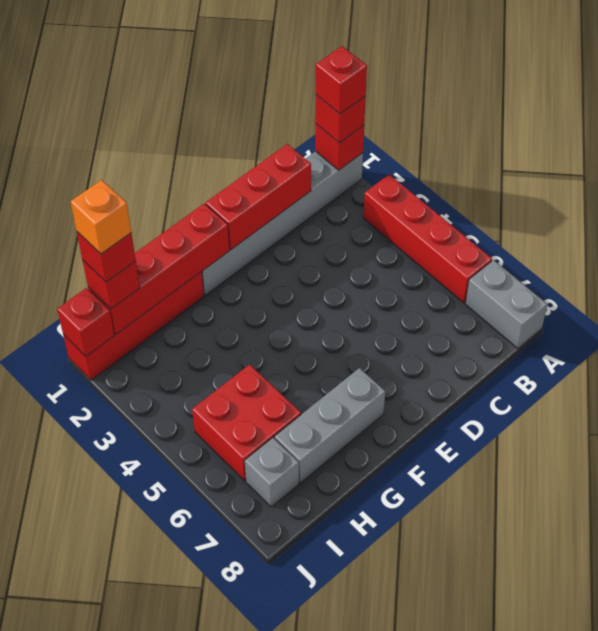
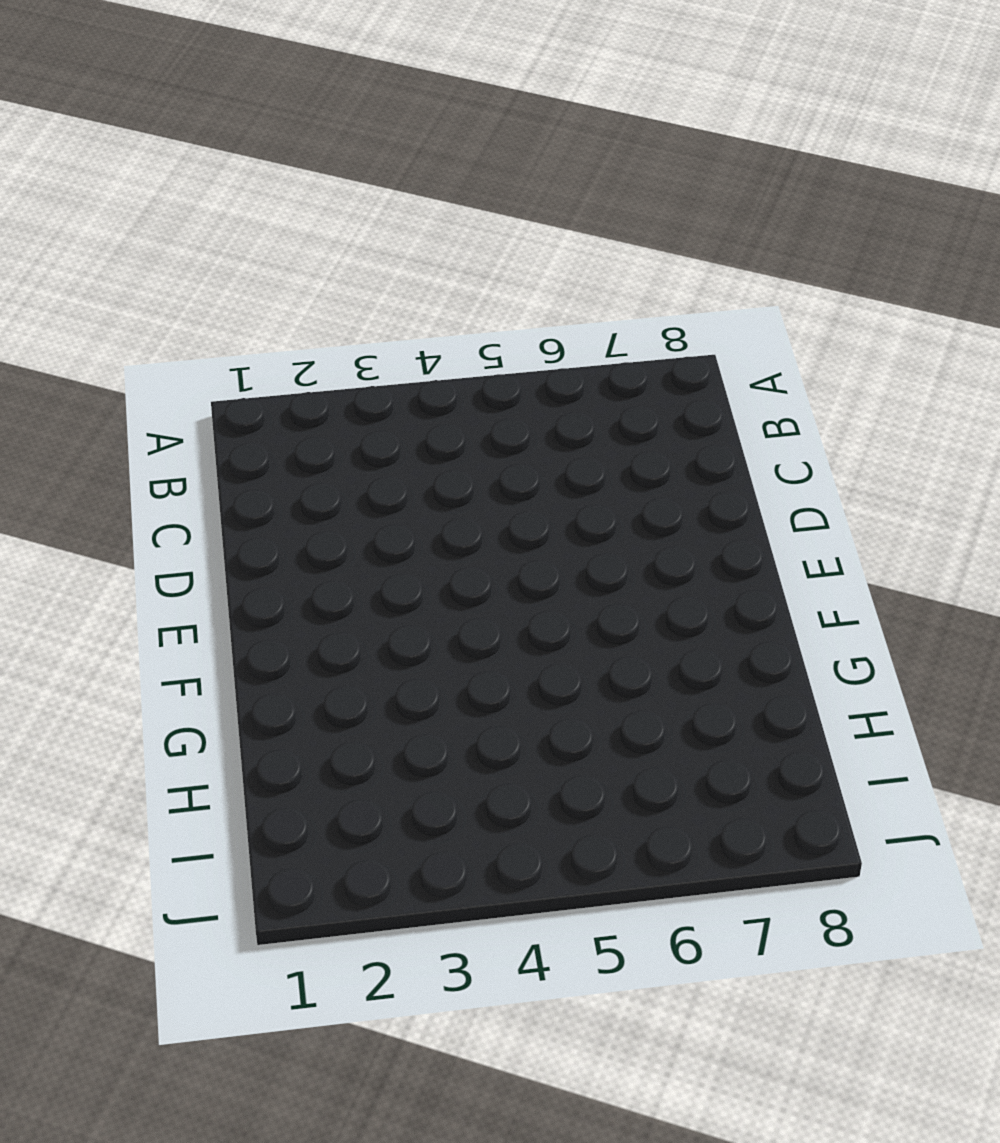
none -> grey brick A1:F1 level 1
none -> red brick A3:A6 level 1
none -> grey brick A7:A8 level 1

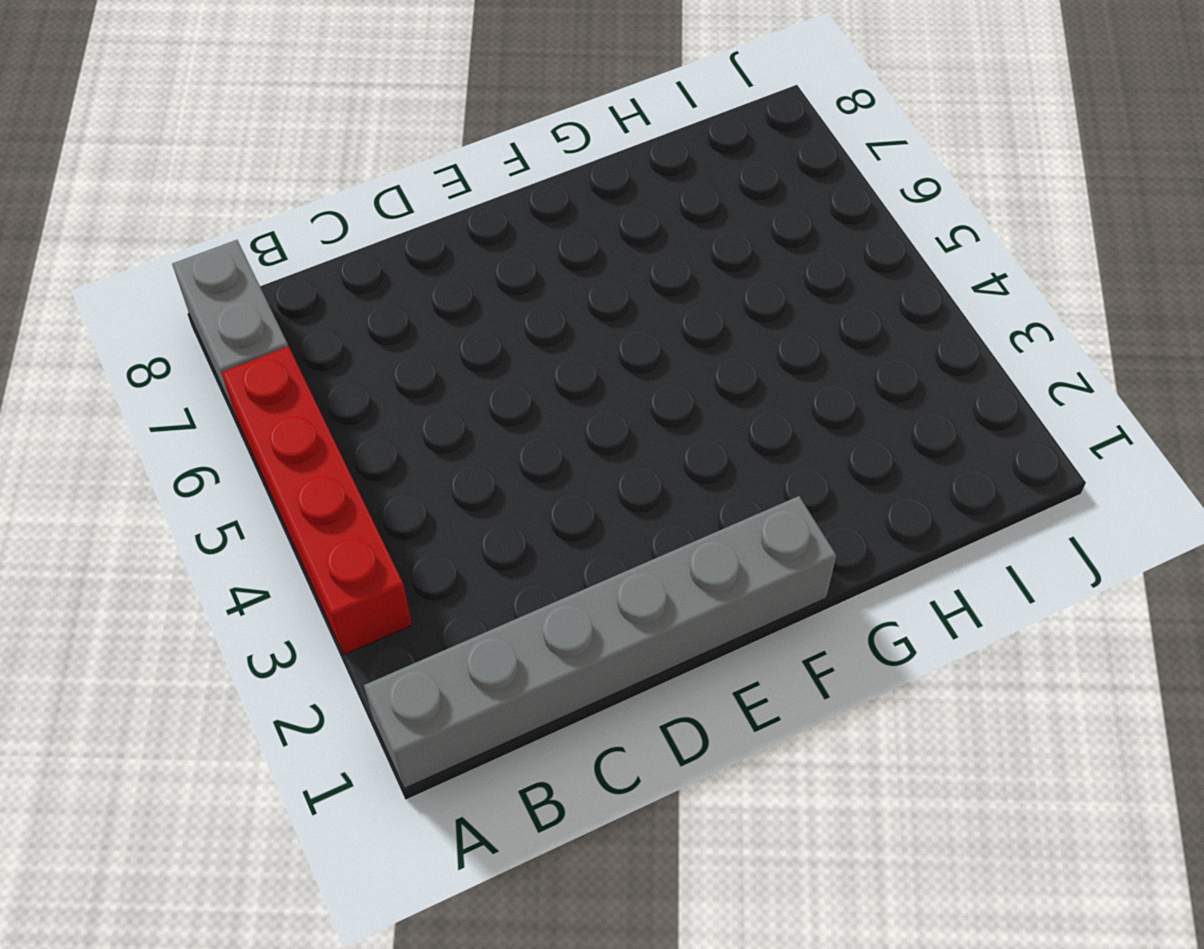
none -> grey brick F7:H7 level 1
none -> red brick G1:J1 level 1
none -> red brick H5:I6 level 1

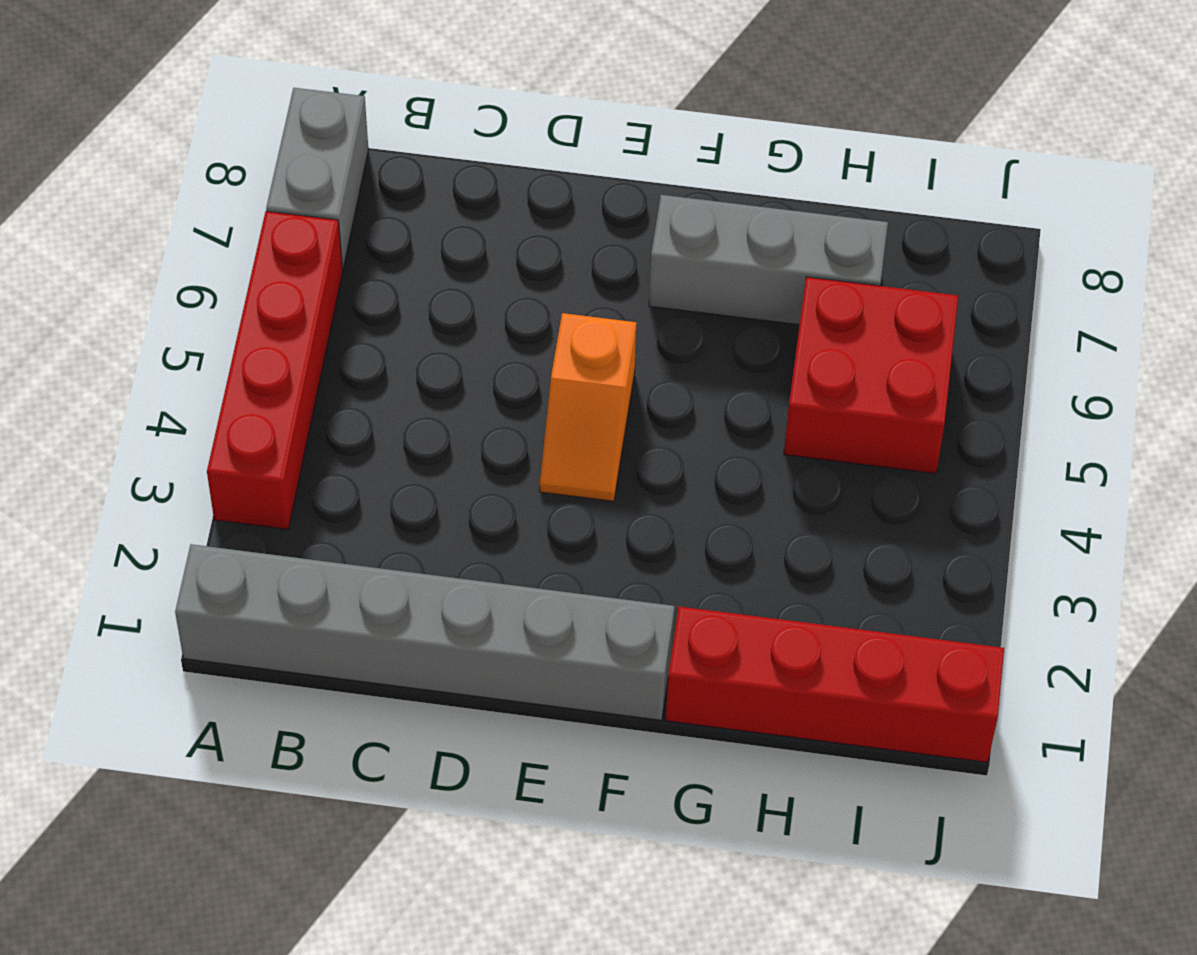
orange slope E4:E5 level 1 top 5 -> none
none -> grey brick I7 level 1
none -> red brick A1 level 2
none -> red brick C1:E1 level 2

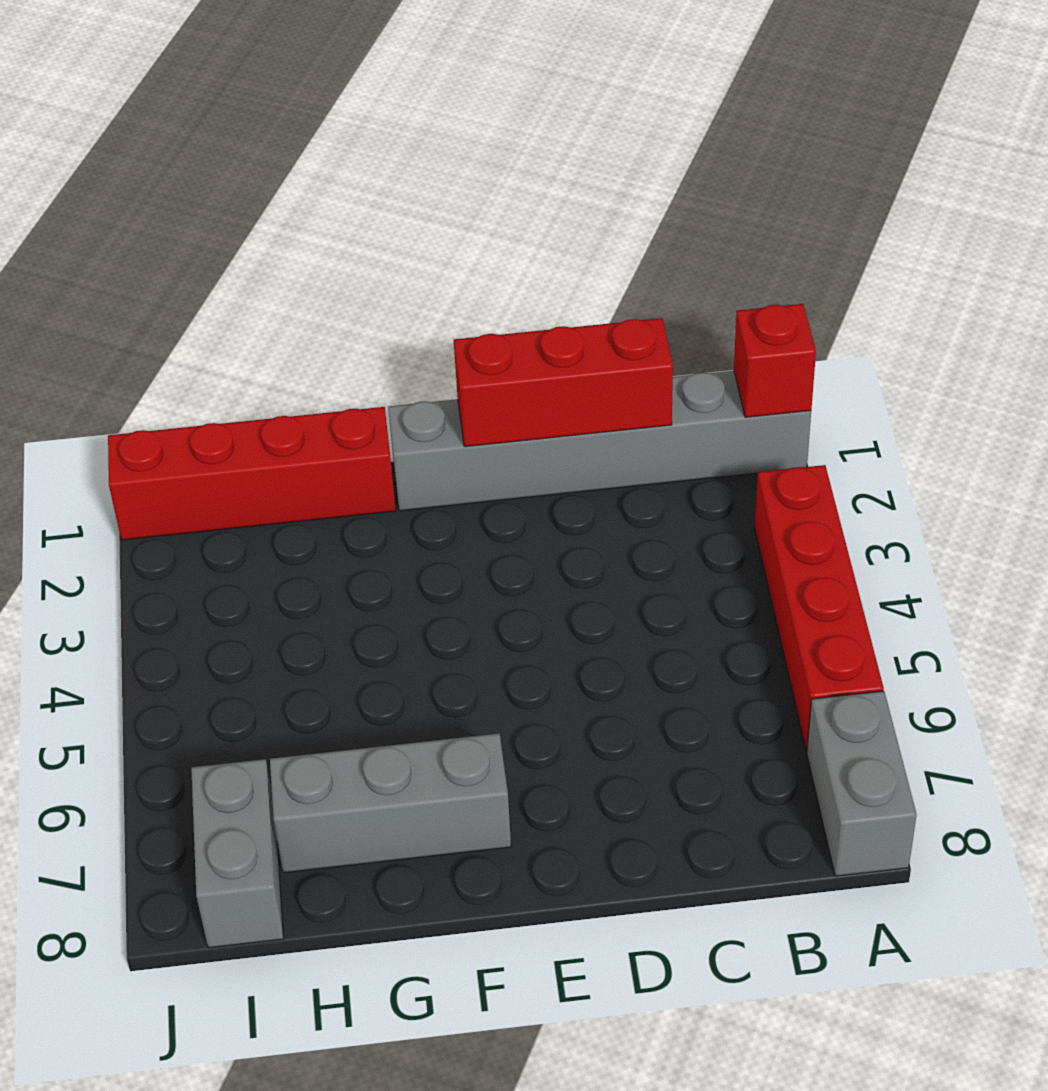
grey brick I7:I8 level 1 -> grey brick I7 level 1
none -> red brick H5:I6 level 1
none -> red brick F1:I1 level 2
none -> red brick J1 level 2

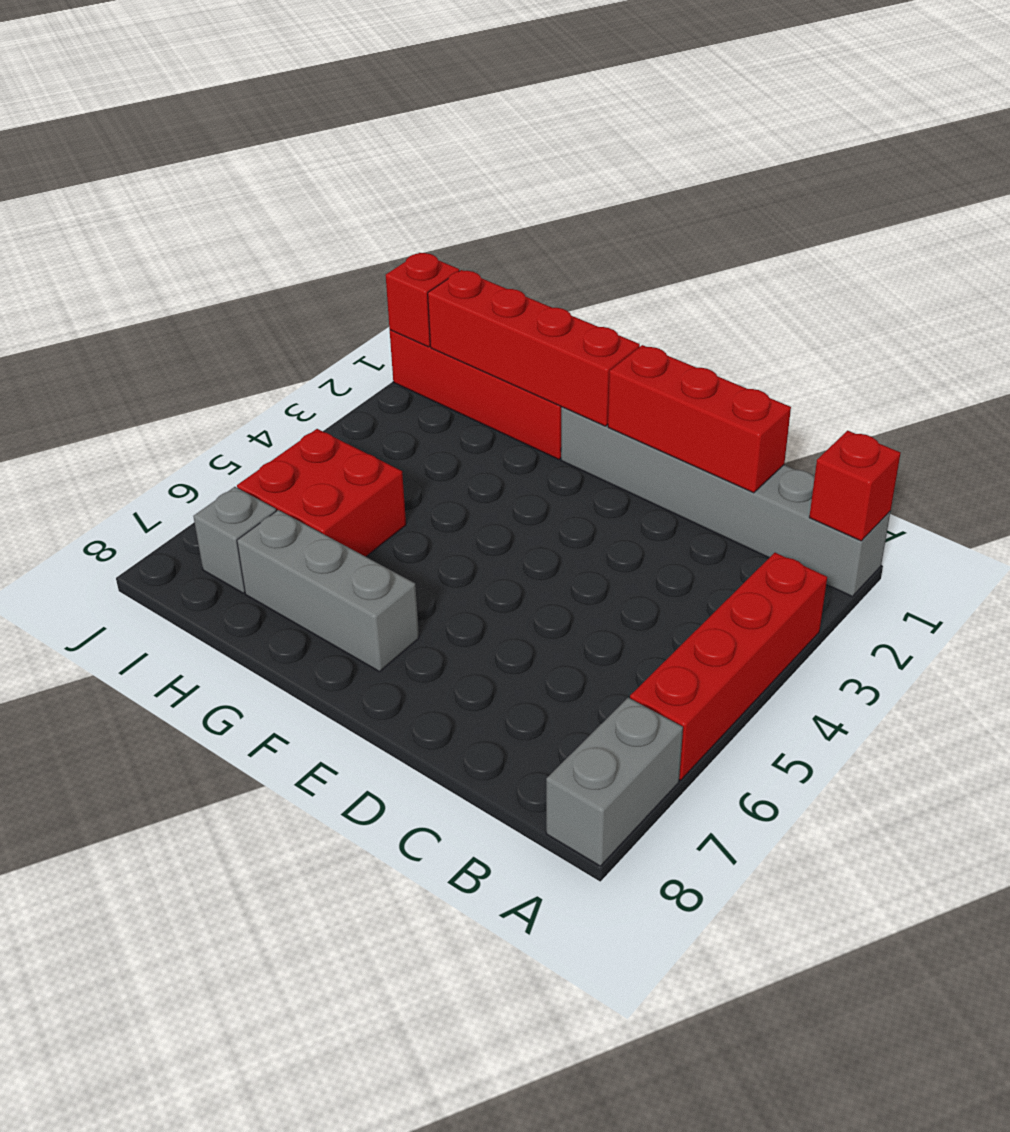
none -> red brick A1 level 3
none -> red brick I1 level 3
none -> red brick A1 level 4

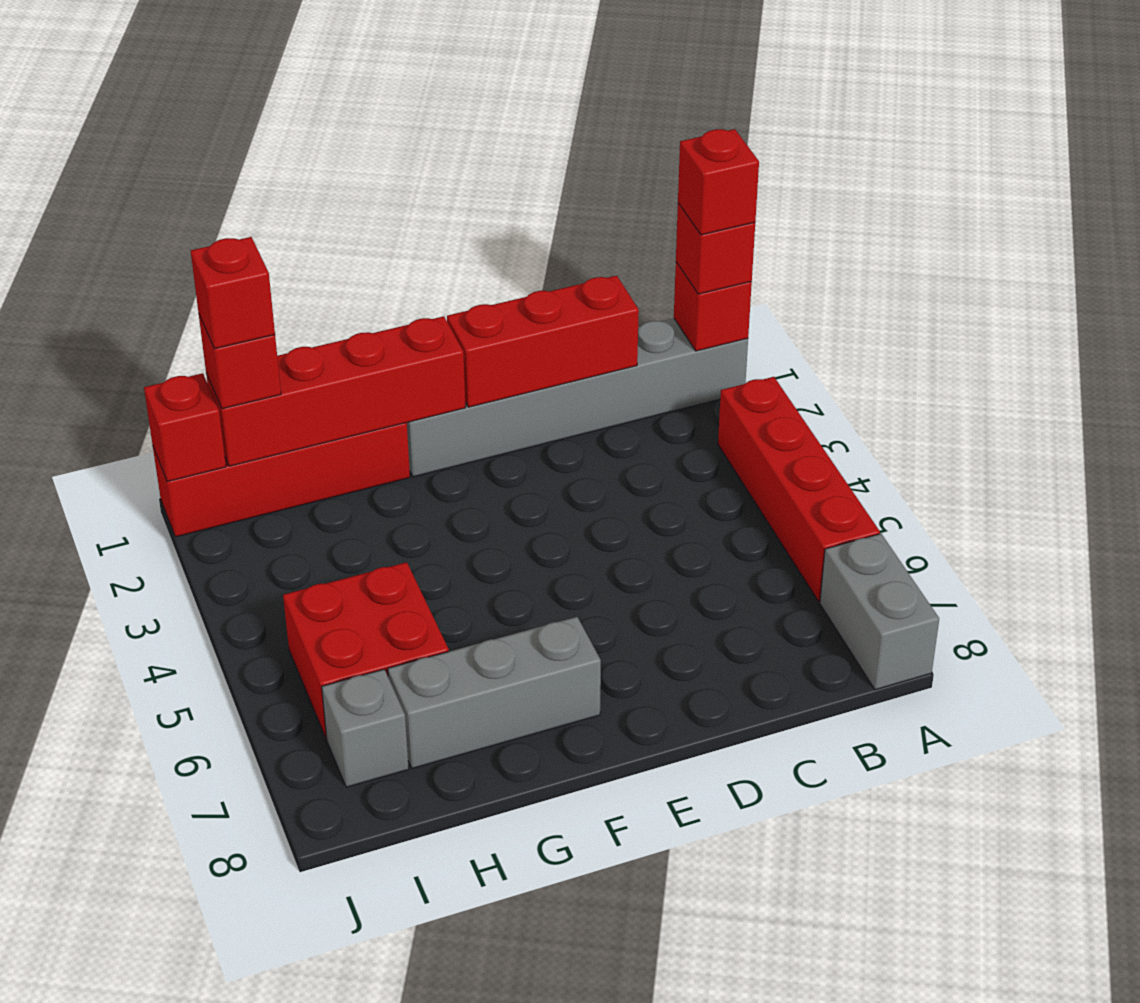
none -> orange brick I1 level 5

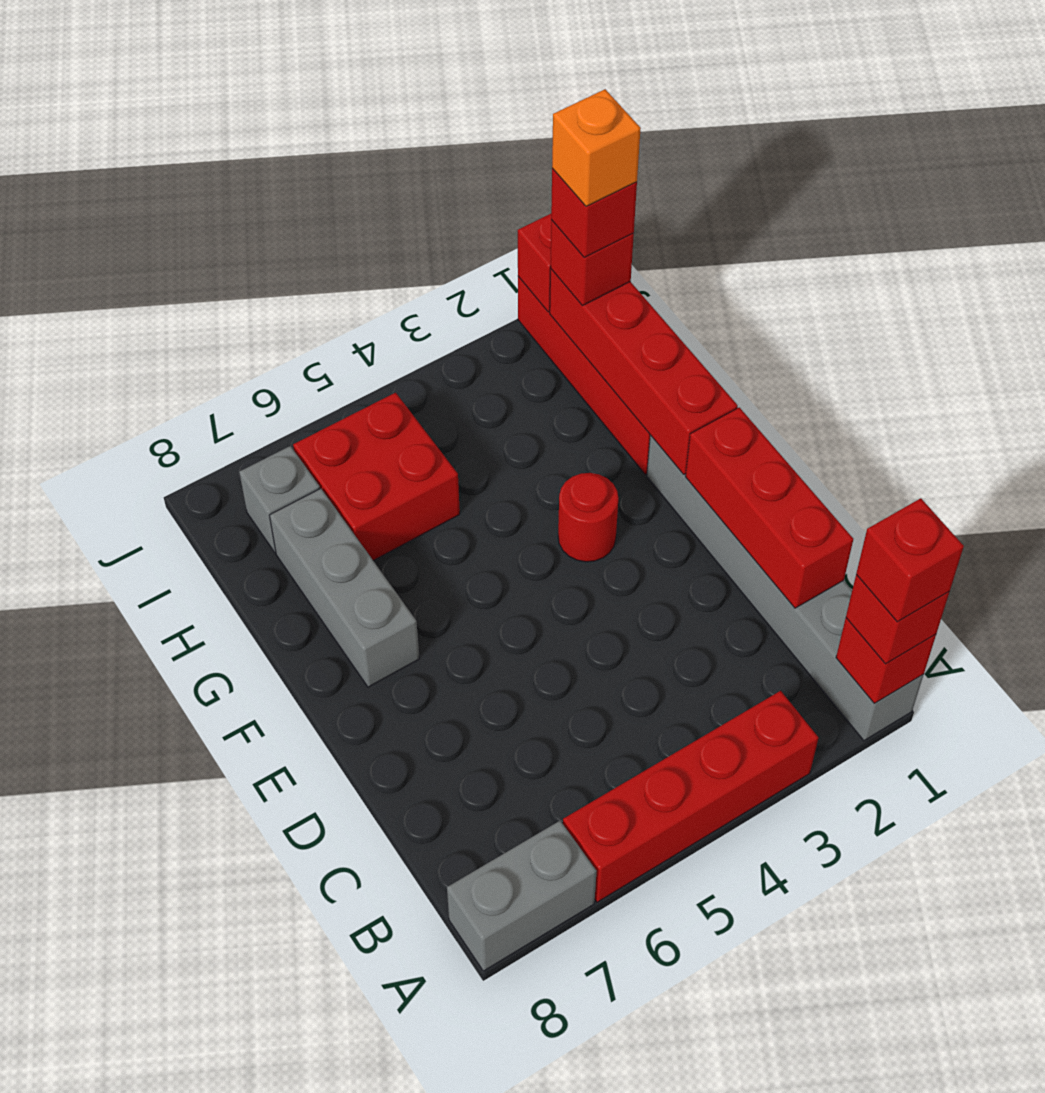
red round brick F3 level 1 -> none

